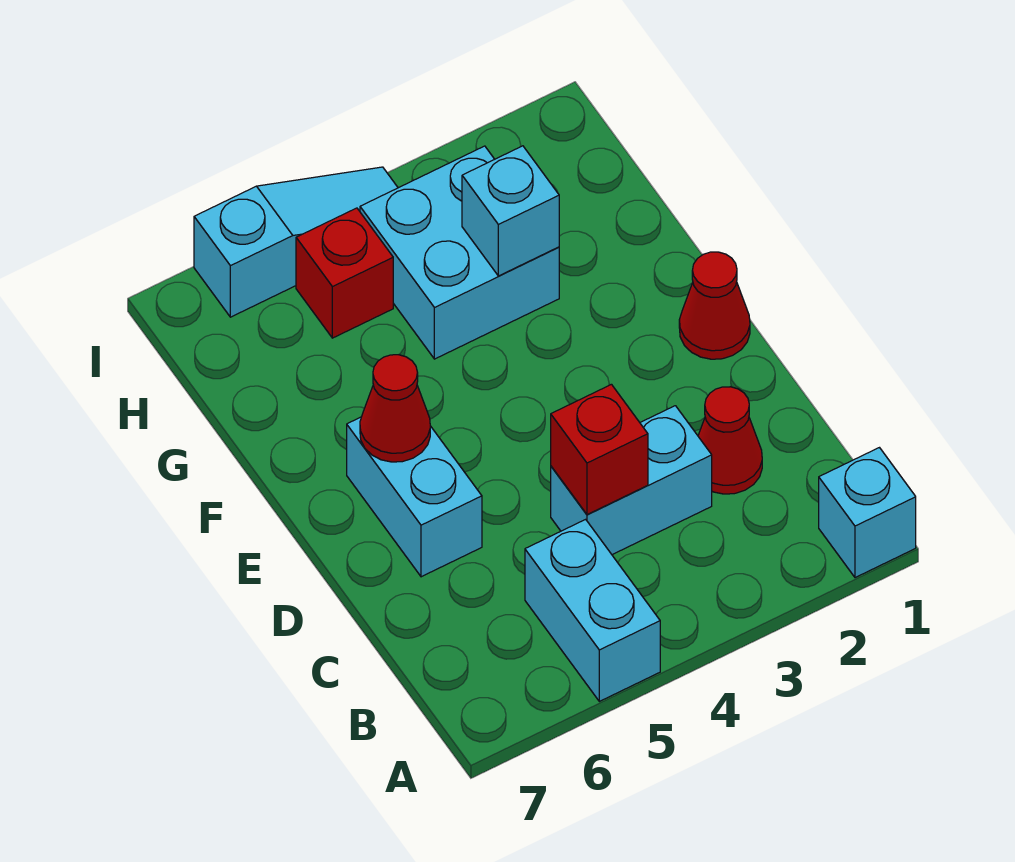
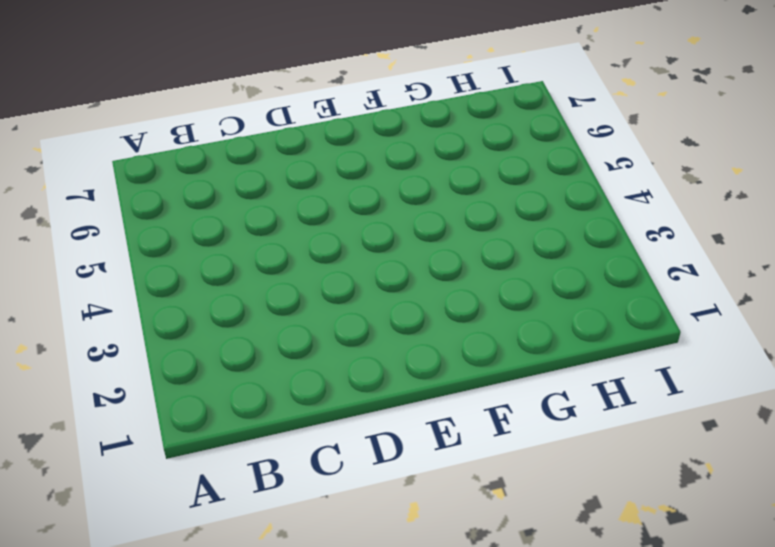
none -> cyan brick A1 level 1
none -> cyan brick A5:B5 level 1
none -> red cone C2 level 1

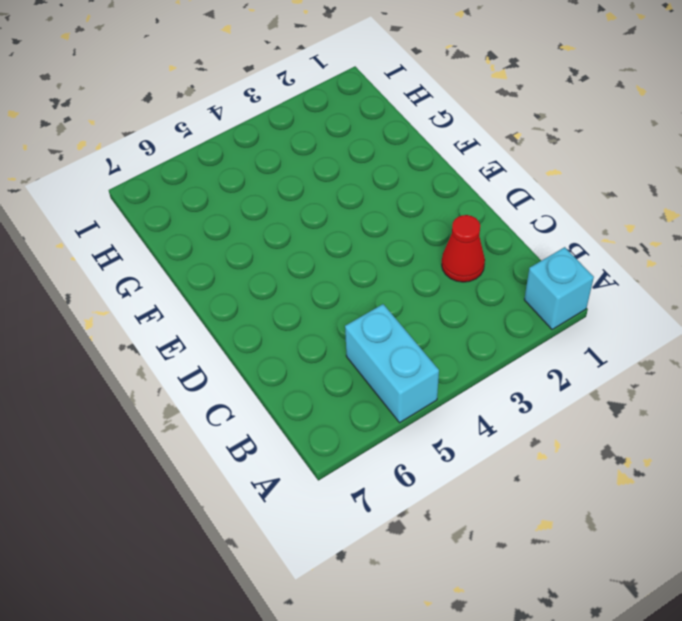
none -> cyan brick C3:C4 level 1
none -> cyan brick D6:E6 level 1
none -> red cone E1 level 1

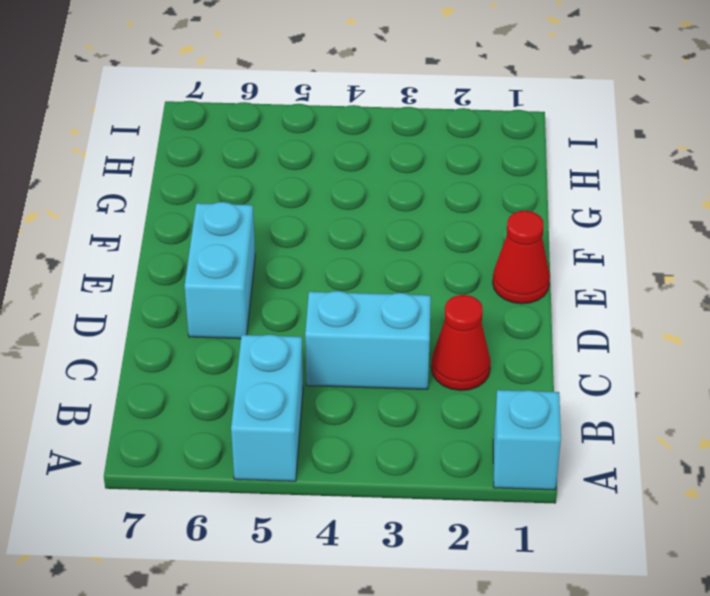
none -> cyan brick G3:H4 level 1
none -> red brick H5 level 1
none -> cyan slope I4:I6 level 1 top 6

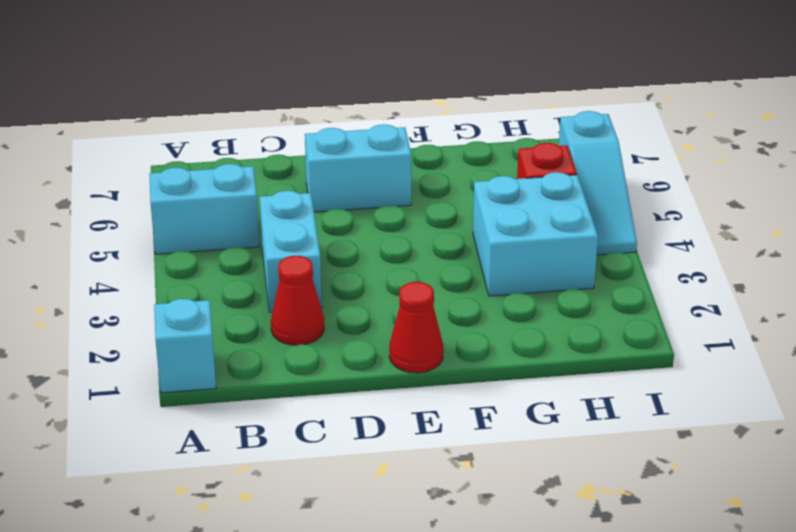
none -> red brick C4 level 2
none -> red cone E6 level 2
none -> cyan brick G3 level 2

